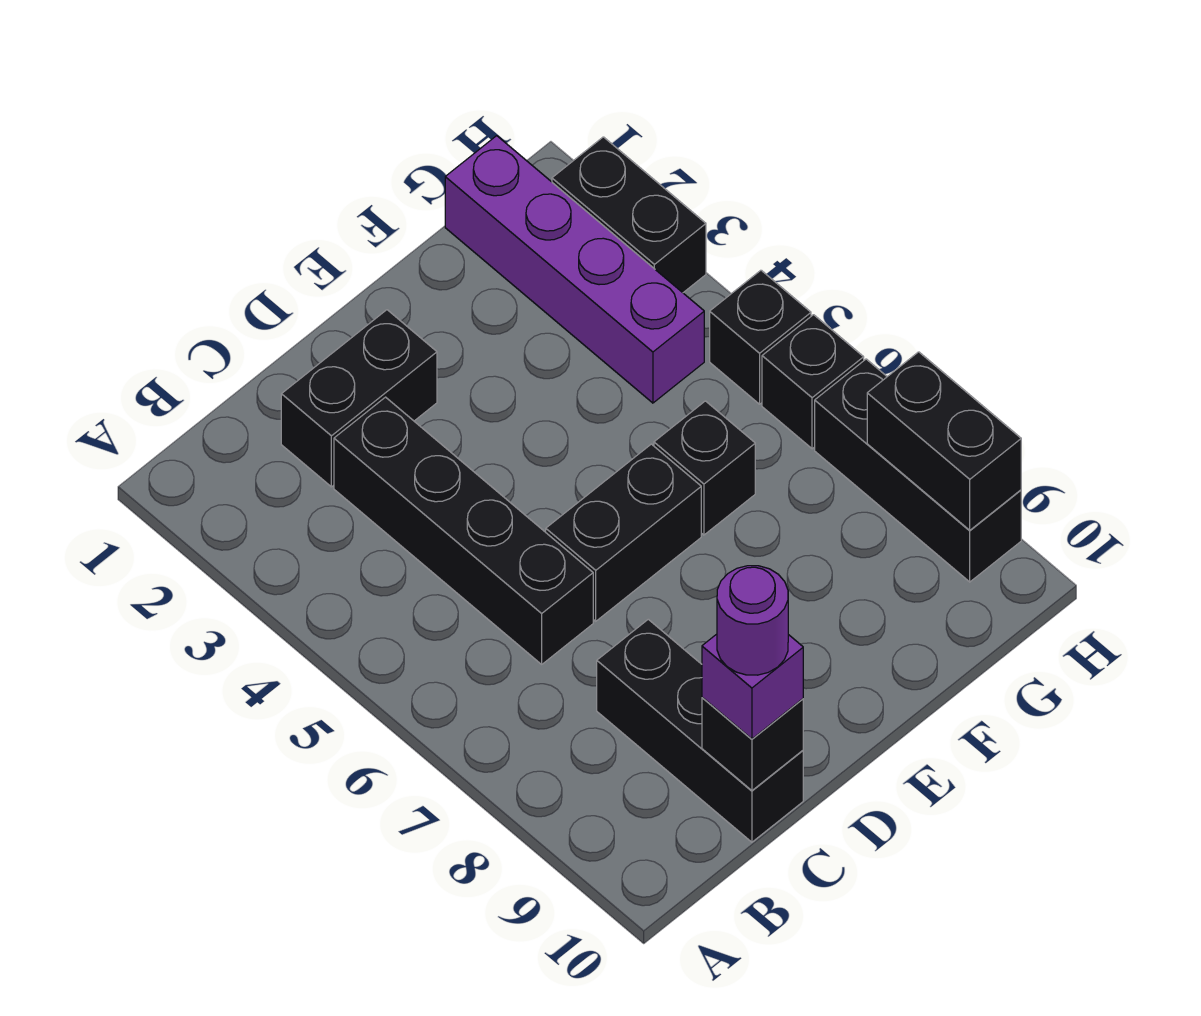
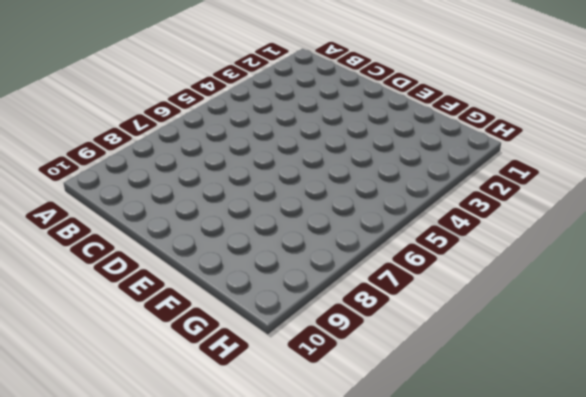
none -> black brick C2:D2 level 1
none -> black brick C3:C6 level 1
none -> black brick C8:C10 level 1

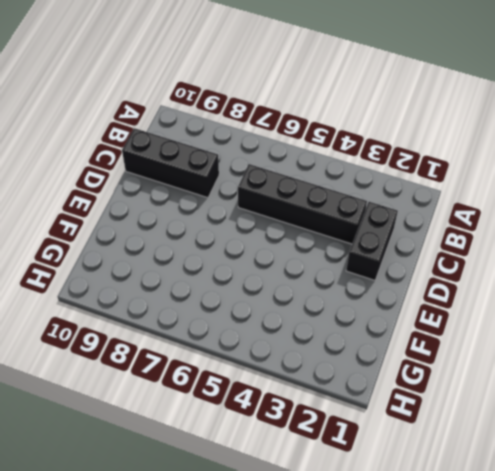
none -> black brick D6:E6 level 1
none -> black brick F6 level 1
none -> purple brick G1:G4 level 1

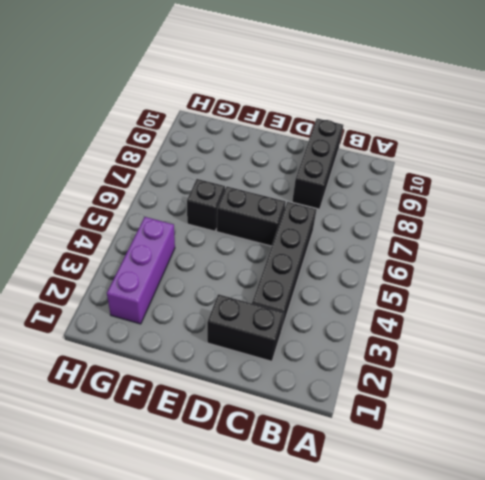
purple brick G2:G4 level 1 -> purple brick G1:G4 level 1
none -> black brick H2:H3 level 1
none -> black brick H5 level 1
none -> black brick H6 level 1

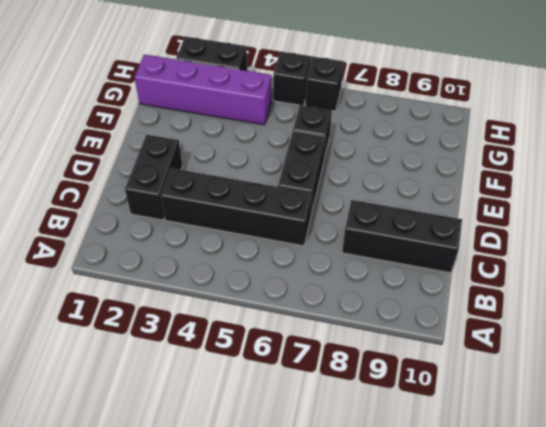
none -> black brick H7:H9 level 1
none -> black brick C10 level 2
none -> black brick H8:H9 level 2

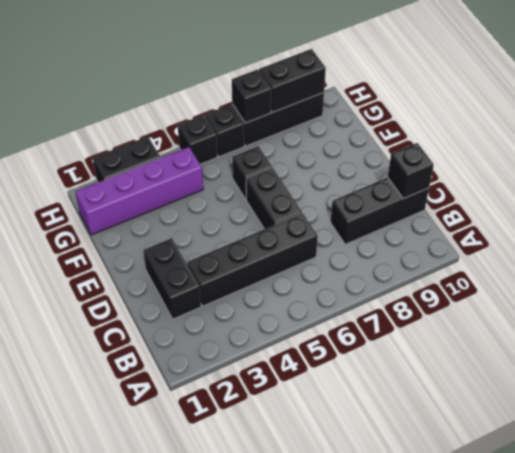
black brick H7 level 2 -> none
none -> purple brick C10 level 3
none -> purple round brick C10 level 4

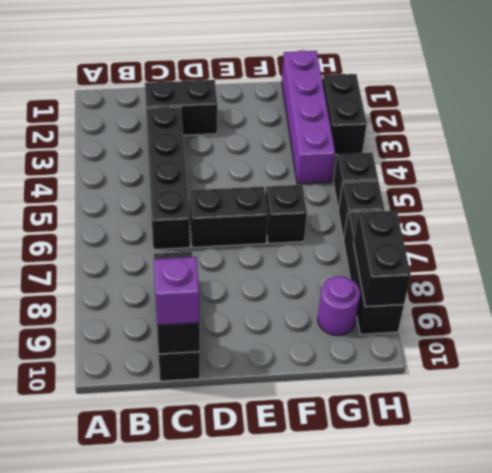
purple round brick G9 level 1 -> purple round brick C10 level 4

